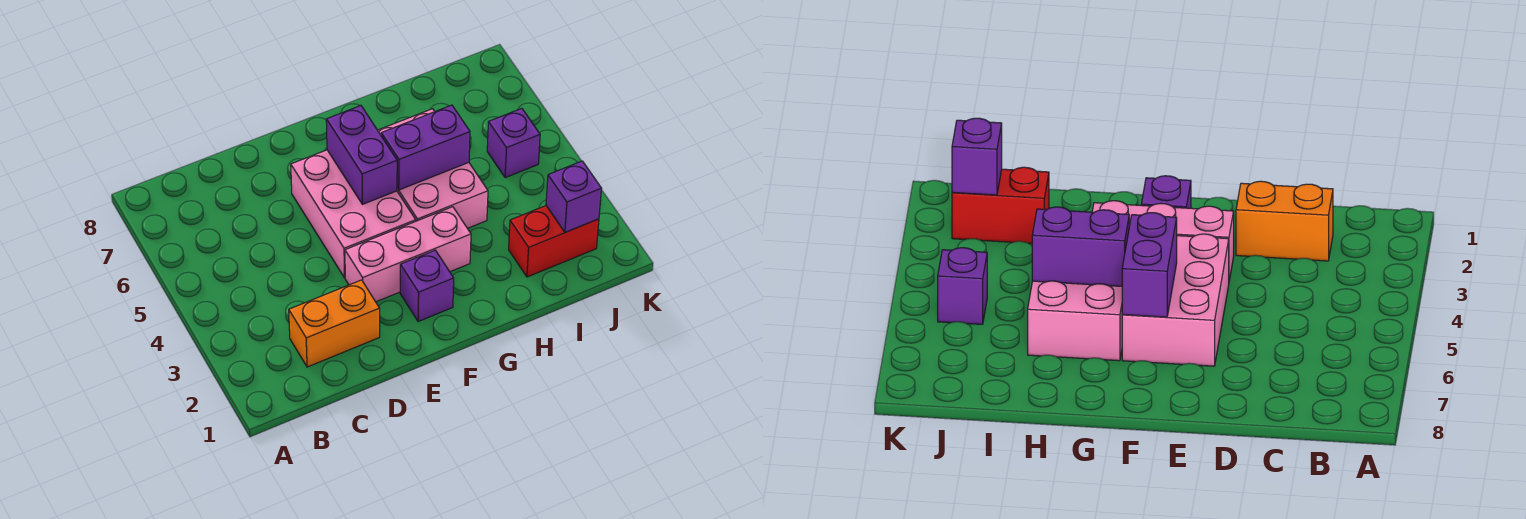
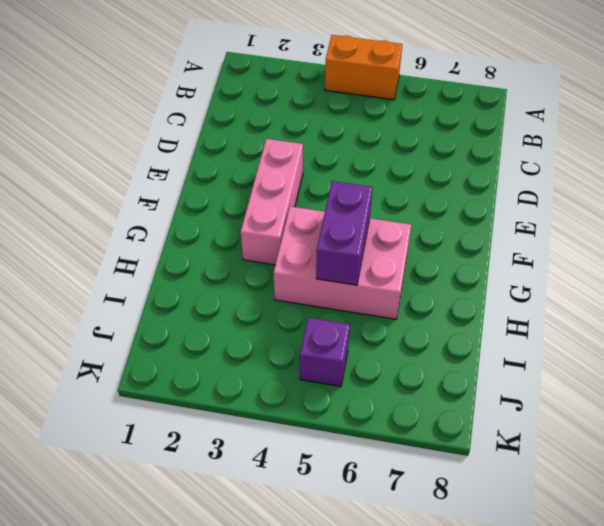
orange brick A4:A5 level 1 -> orange brick C2:D2 level 1
none -> pink brick E4:F6 level 1
none -> purple brick F2 level 1

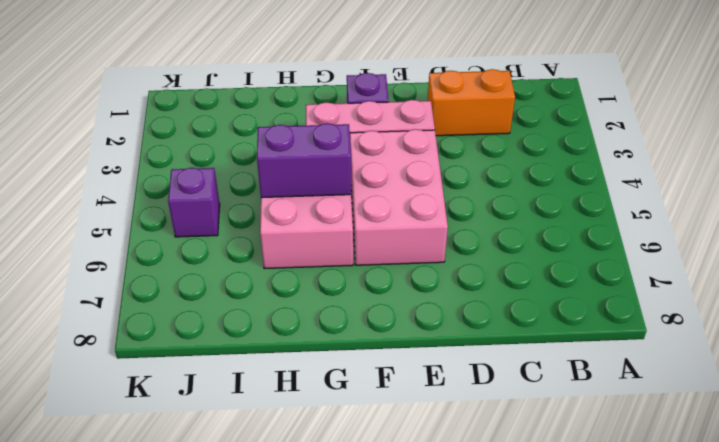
none -> red brick I2:J2 level 1
none -> purple brick F5:F6 level 2

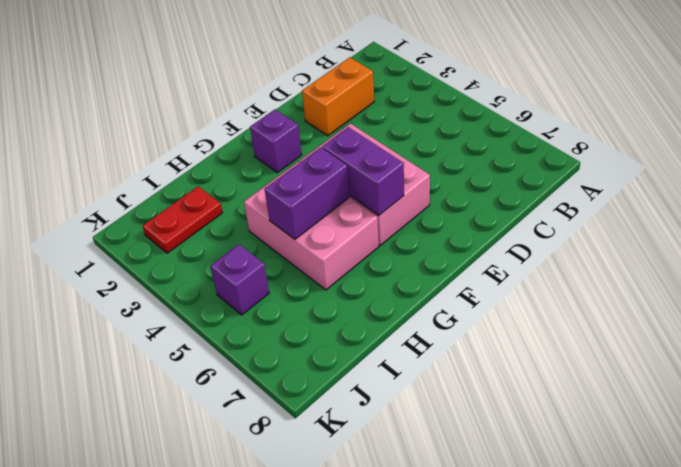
red plate I2:J2 level 1 -> red brick I2:J2 level 1
none -> pink brick E3:G3 level 1
none -> purple brick J2 level 2

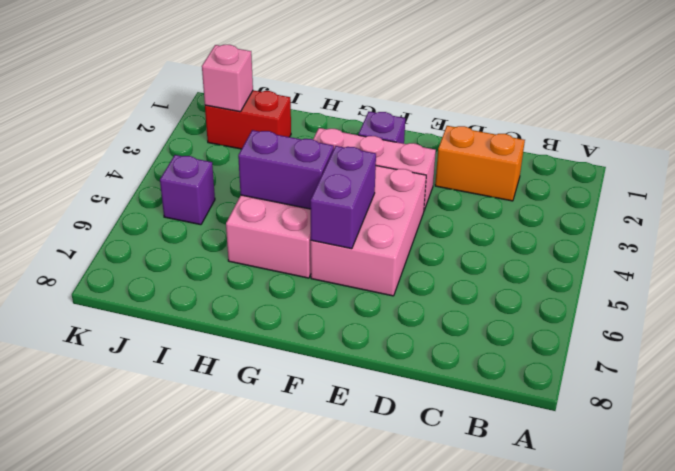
pink brick J2 level 2 -> purple brick J2 level 2

